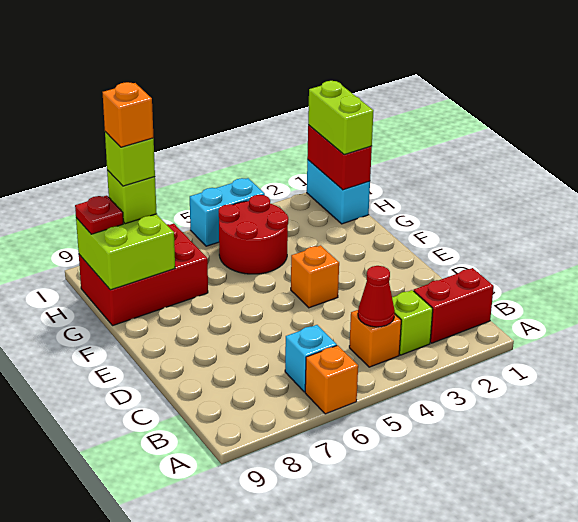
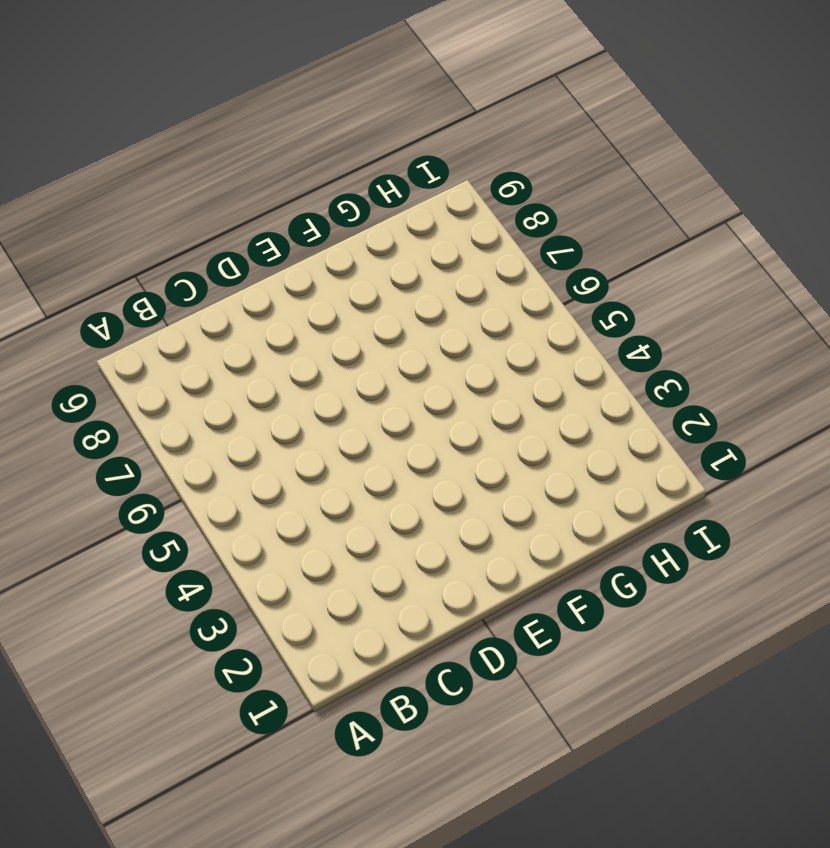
none -> orange brick A6 level 1
none -> red brick B1:B2 level 1
none -> lime brick B3 level 1

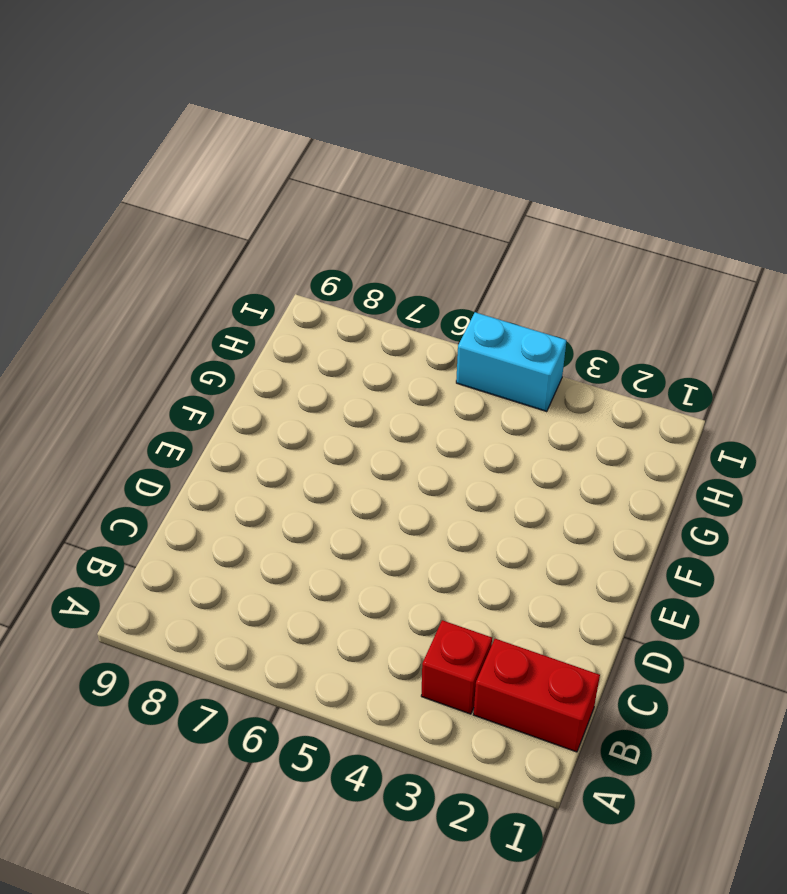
red brick B3 level 1 -> lime brick B3 level 1
none -> orange brick A6 level 1
none -> orange brick B4 level 1
none -> cyan brick B6 level 1

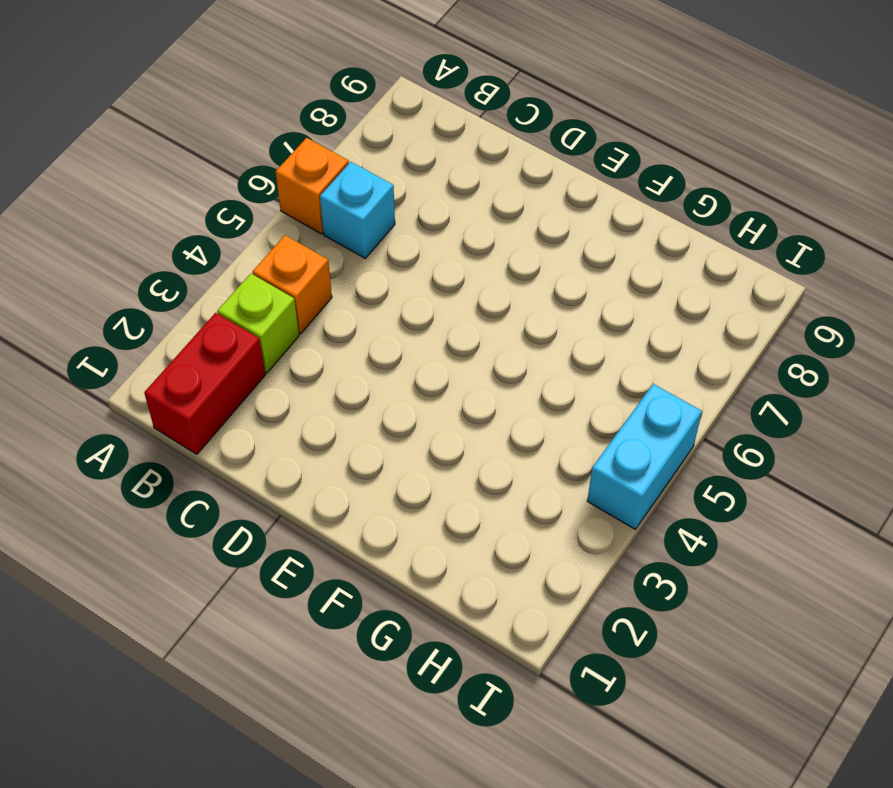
none -> orange brick E4 level 1
none -> red round brick G4:H5 level 1
none -> red brick G7:H9 level 1

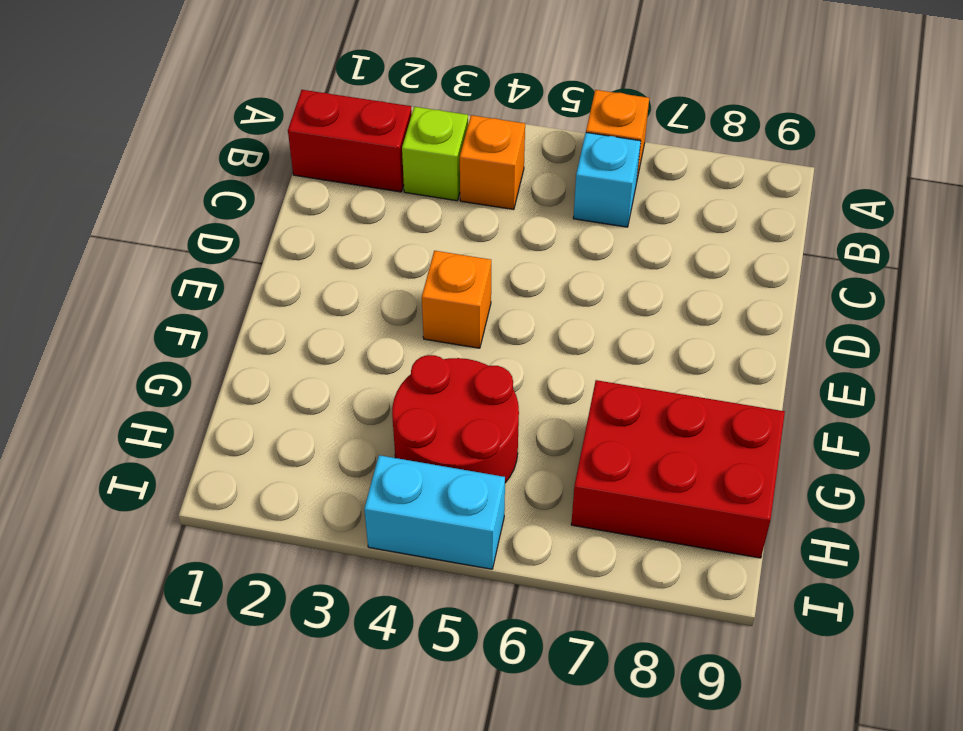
none -> cyan brick H1:I1 level 1
none -> red cone B4 level 2
none -> lime brick G8:H9 level 2

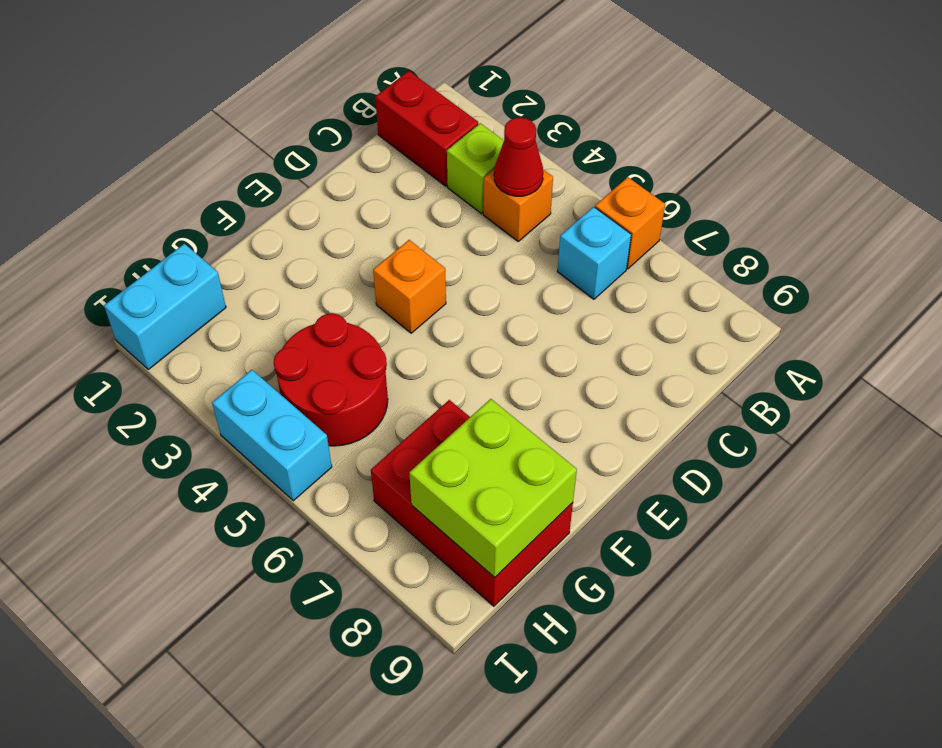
none -> red brick H1:I1 level 2
none -> lime brick H1:I1 level 3
none -> lime brick H8 level 3

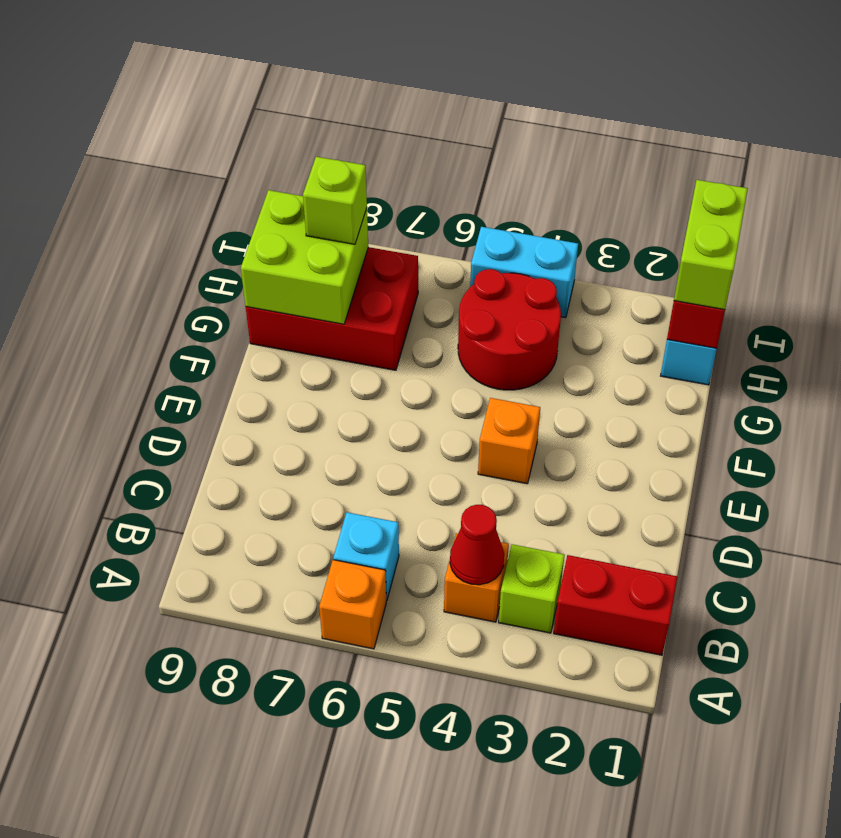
none -> red plate H9 level 3
none -> lime brick H8 level 4
none -> orange brick H8 level 5

